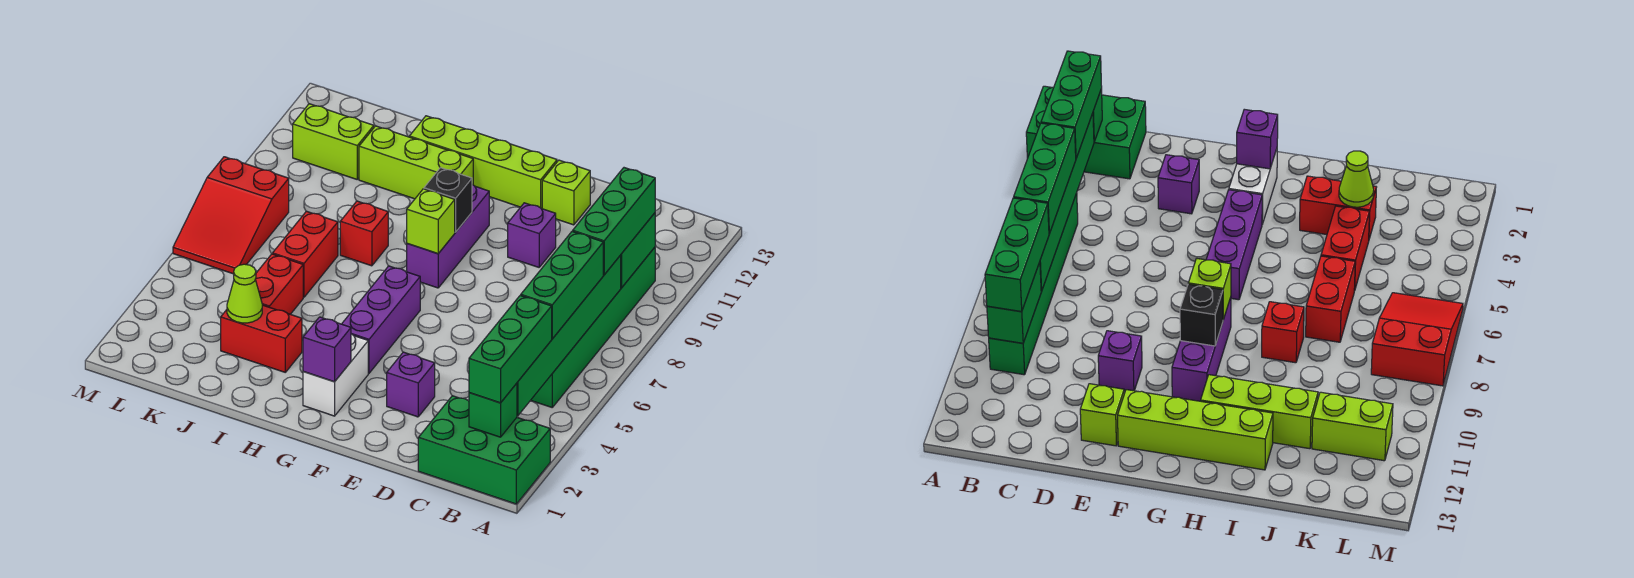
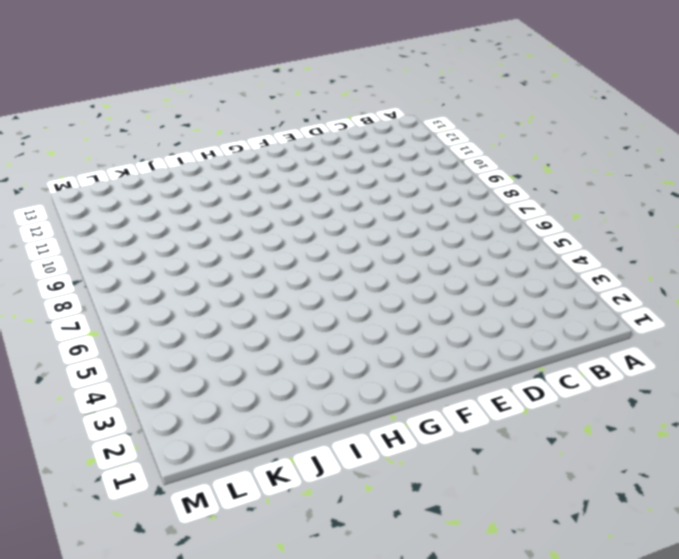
none -> green brick A1:C2 level 1
none -> green brick B5:B10 level 1
none -> purple brick E3 level 1

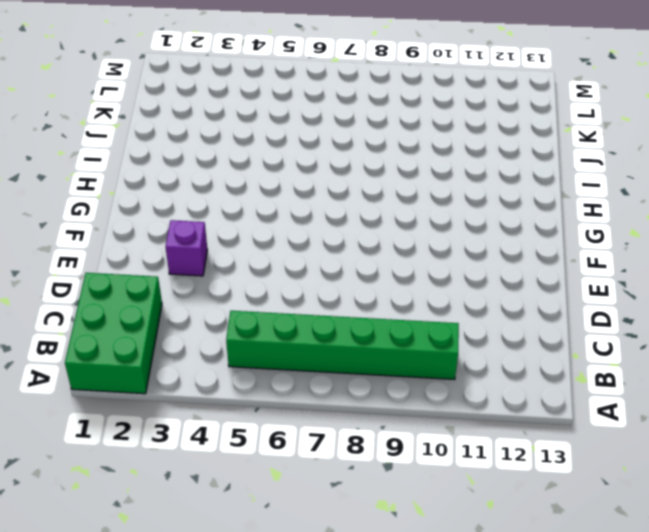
none -> purple brick E10 level 1
none -> lime brick E12 level 1
none -> lime brick F12:I12 level 1

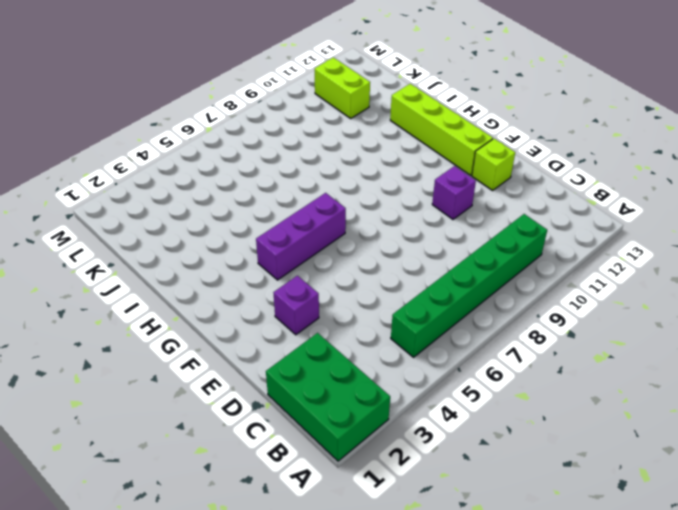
none -> white brick G2:G3 level 1
none -> purple brick G8:G10 level 1
none -> lime brick H11:J11 level 1

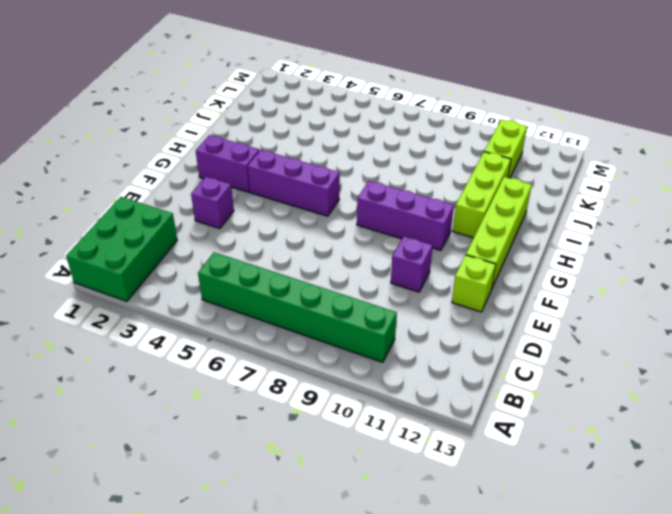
purple brick G2:G3 level 1 -> white brick G2:G3 level 1
none -> red brick I3:J3 level 1
none -> red brick I8 level 1
none -> red brick J4:J5 level 1

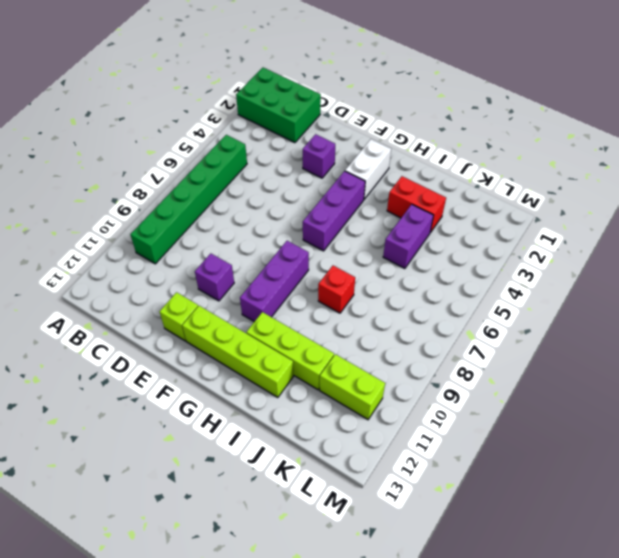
purple brick J4:J5 level 1 -> red brick J4:J5 level 1
none -> red brick J6:J7 level 1
none -> red slope L6:M8 level 1 top 8
none -> green brick B2 level 2

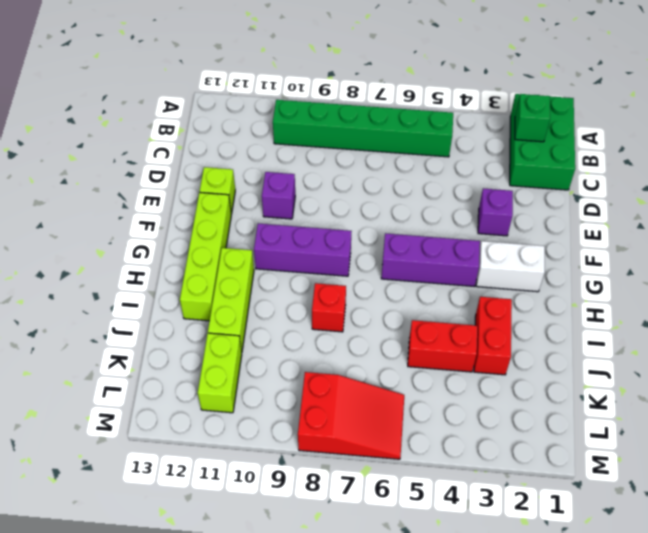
none -> red brick J6:J7 level 1
none -> green brick B3:B8 level 2
none -> green brick B9:B10 level 2

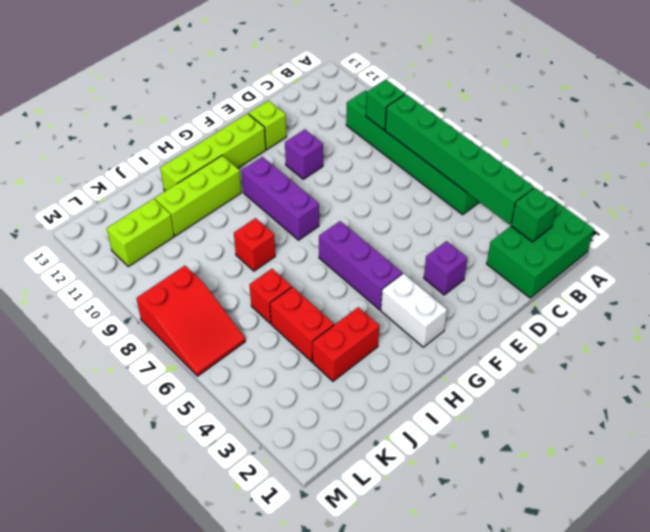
green brick B9 level 2 -> green brick B9:B10 level 2
red brick J6 level 1 -> red brick J6:J7 level 1
none -> purple brick G2 level 2
none -> lime brick G8 level 2
none -> black brick G9 level 2

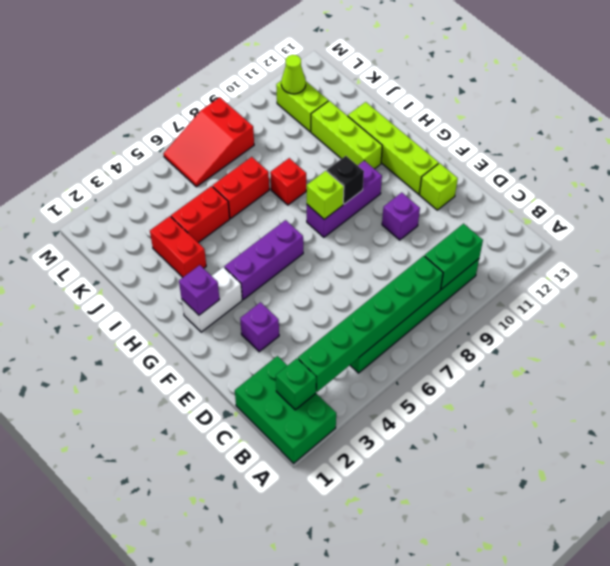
lime cone L11 level 2 -> lime cone J3 level 2
none -> green brick B2:B4 level 3
none -> green brick B5:B7 level 3
none -> green brick B8:B10 level 3

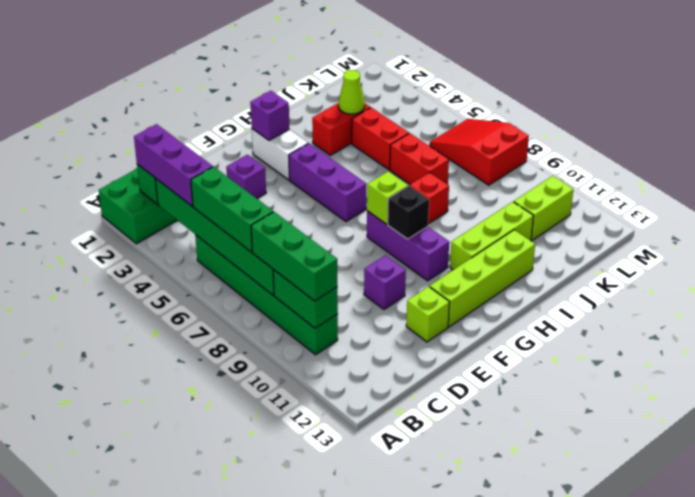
purple brick B2:B4 level 3 -> green brick B2:B4 level 3

